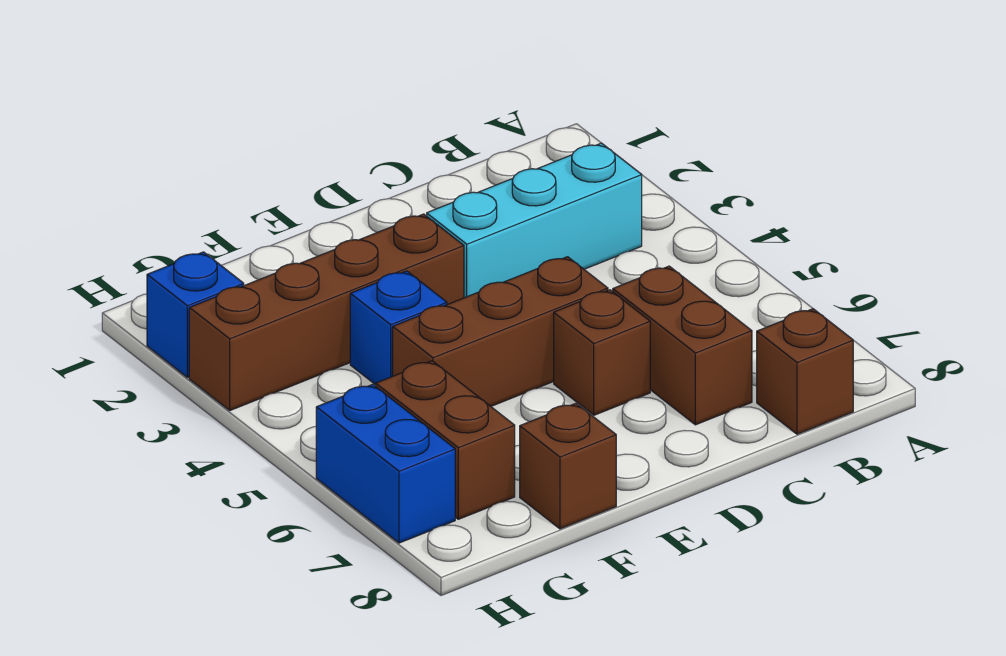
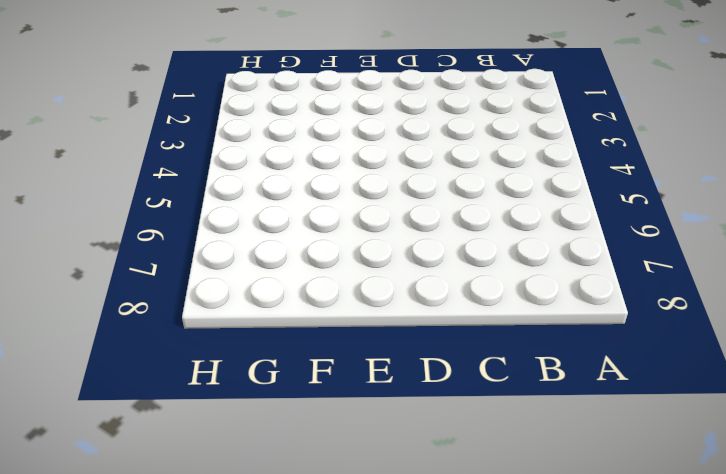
none -> cyan brick B3:D3 level 1
none -> brown brick B8 level 1

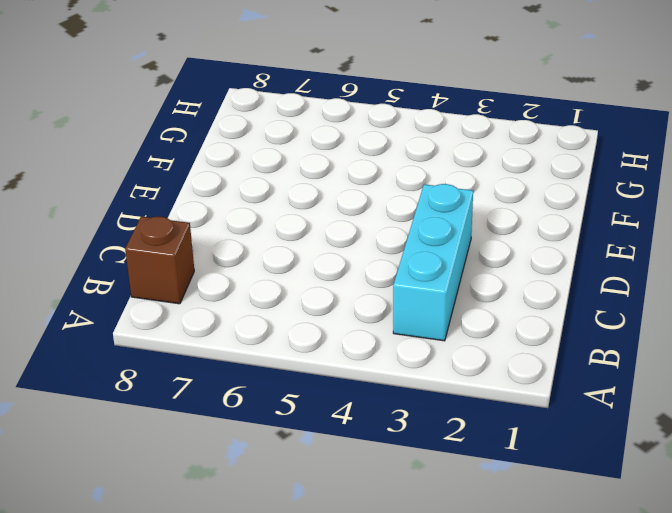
none -> brown brick C6:C7 level 1
none -> brown brick D5:F5 level 1

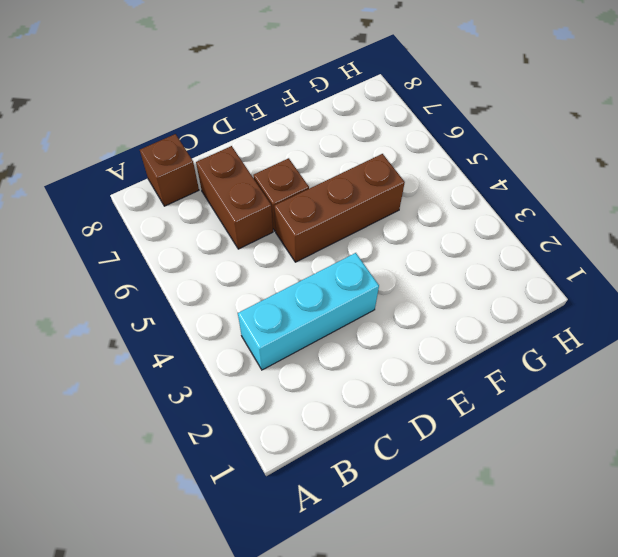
none -> brown brick E3:H3 level 1
none -> blue brick F4 level 1

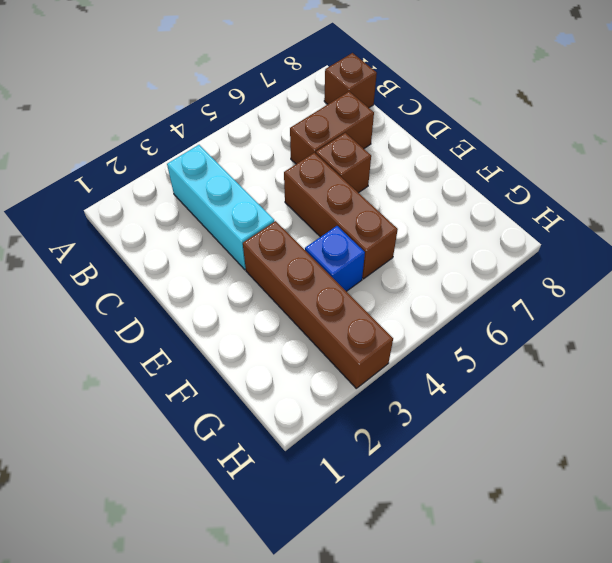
none -> brown brick F8 level 1
none -> brown brick G6:G7 level 1

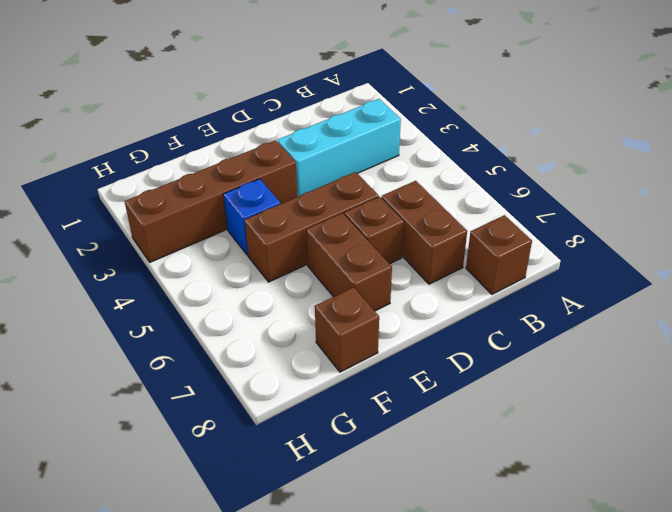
brown brick E6:E7 level 1 -> brown brick G6:G7 level 1
none -> blue brick H2 level 1
none -> blue brick H6:H7 level 1

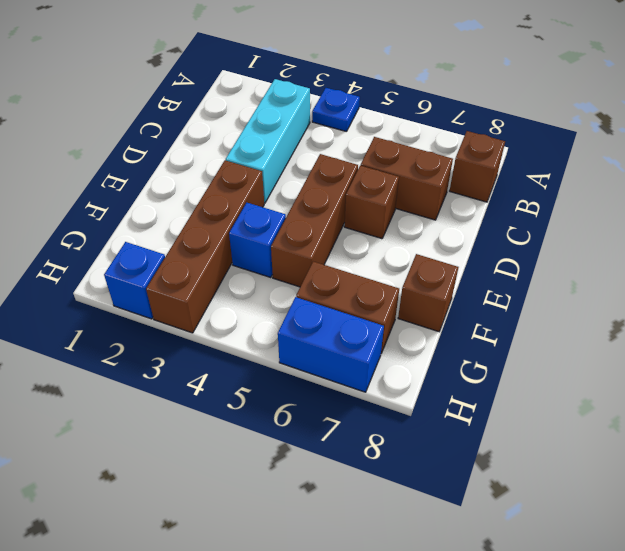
blue plate A4 level 1 -> none

